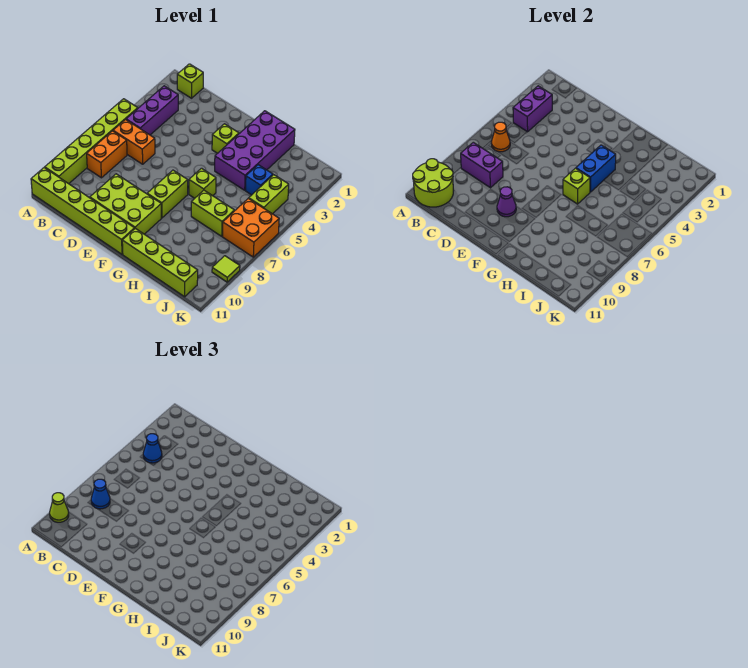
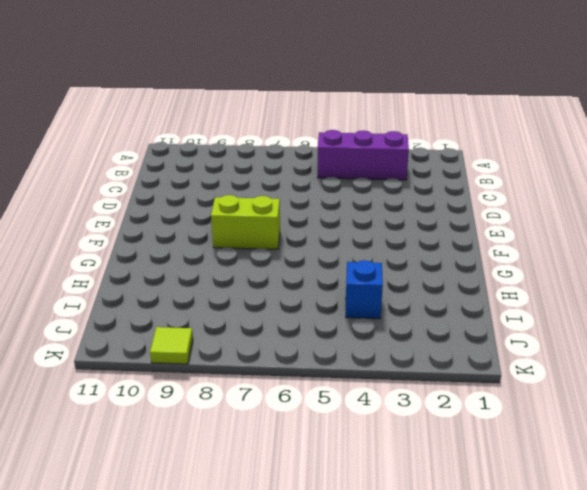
none -> lime brick A5:A10 level 1
none -> lime brick A11:F11 level 1
none -> lime brick B1 level 1

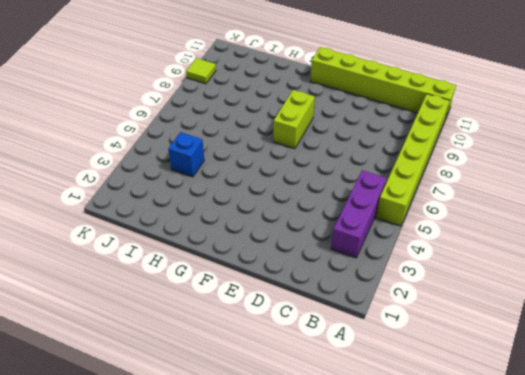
none -> lime brick B1 level 1
none -> orange brick B6:C6 level 1
none -> orange brick B7:B8 level 1

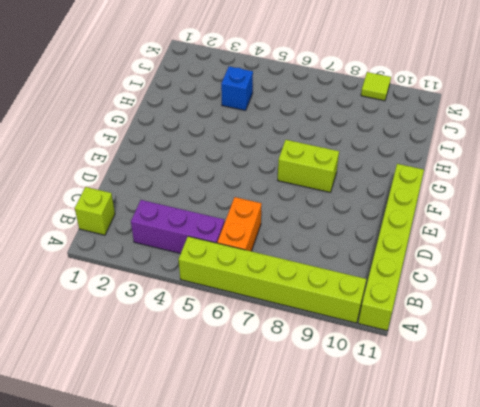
none -> orange brick B7:B8 level 1
none -> lime brick D9:F10 level 1
none -> lime brick F3 level 1

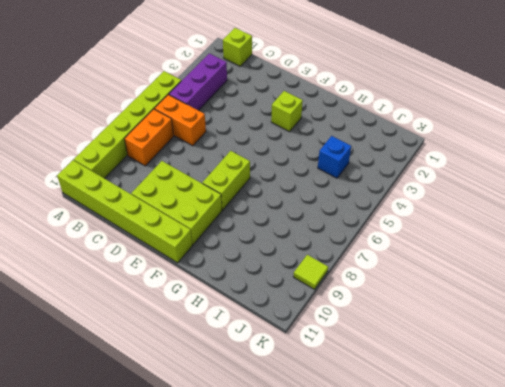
none -> purple brick G1:H4 level 1
none -> lime brick G6 level 1
none -> lime brick G11:J11 level 1

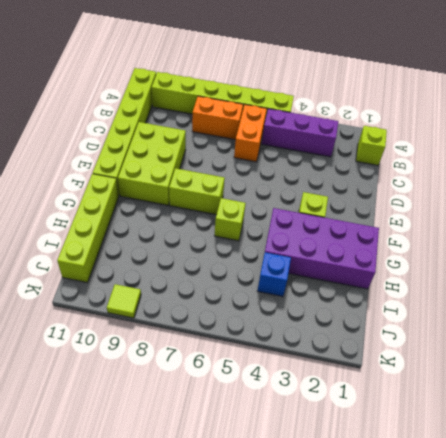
none -> lime brick H7:I7 level 1
none -> lime brick J4:J5 level 1
none -> orange brick J6:K7 level 1

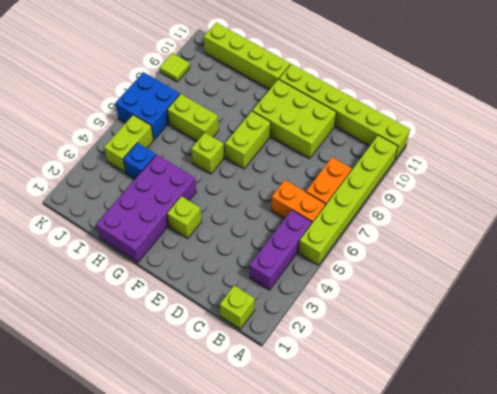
blue brick J6:K7 level 1 -> orange brick J6:K7 level 1
none -> lime round brick A10:B11 level 2
none -> purple brick B3:B4 level 2
none -> orange cone B6 level 2

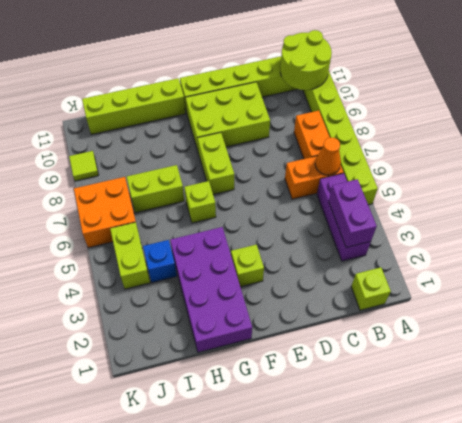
none -> purple brick B8:C8 level 2
none -> purple cone E9 level 2
none -> blue brick G4:G5 level 2

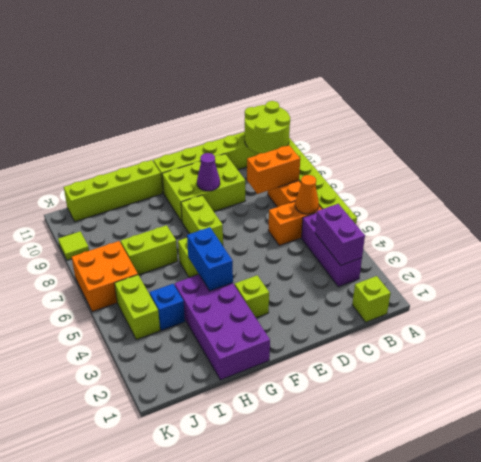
orange brick B8:C8 level 2 -> purple brick B8:C8 level 2
none -> lime brick G6 level 2
none -> lime cone A10 level 3
none -> blue cone B4 level 3

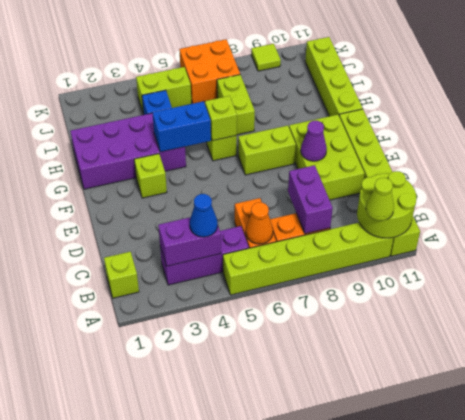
none -> blue cone B8 level 3

